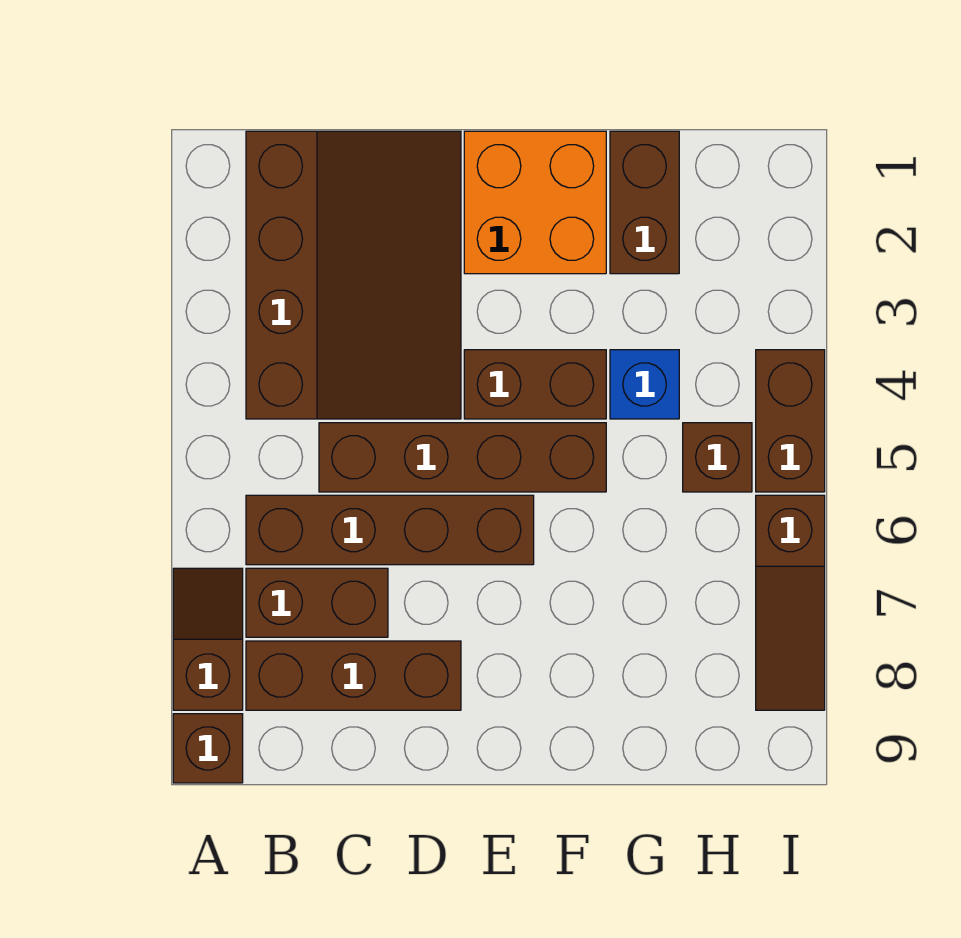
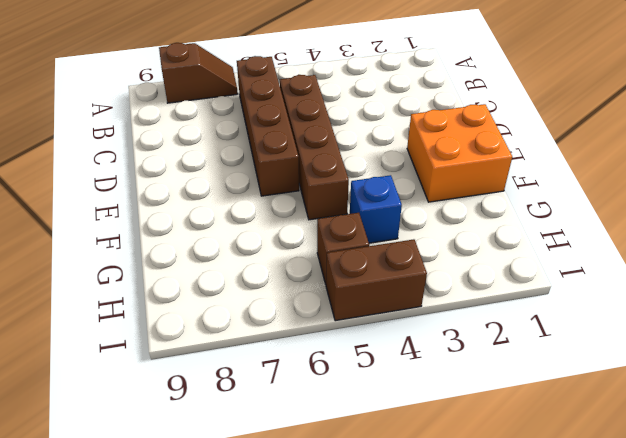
none -> brown brick A9 level 1
none -> brown slope B1:D4 level 1 top B
none -> brown brick B7:C7 level 1

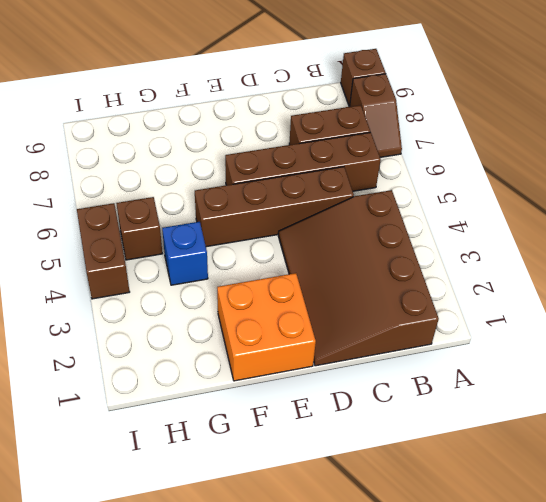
none -> brown brick B8:D8 level 1
none -> brown brick E4:F4 level 1
none -> brown brick G1:G2 level 1

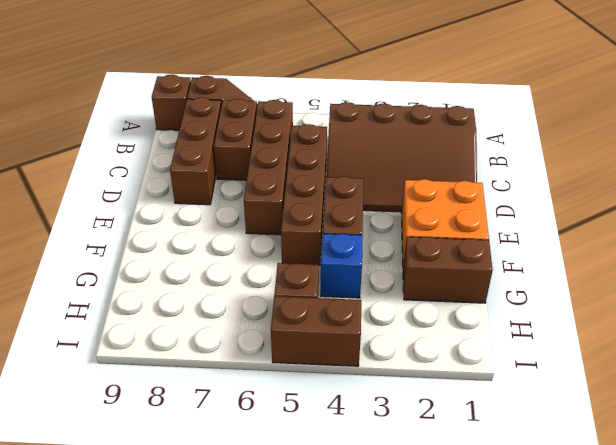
none -> brown slope I6:I8 level 1 top 6

